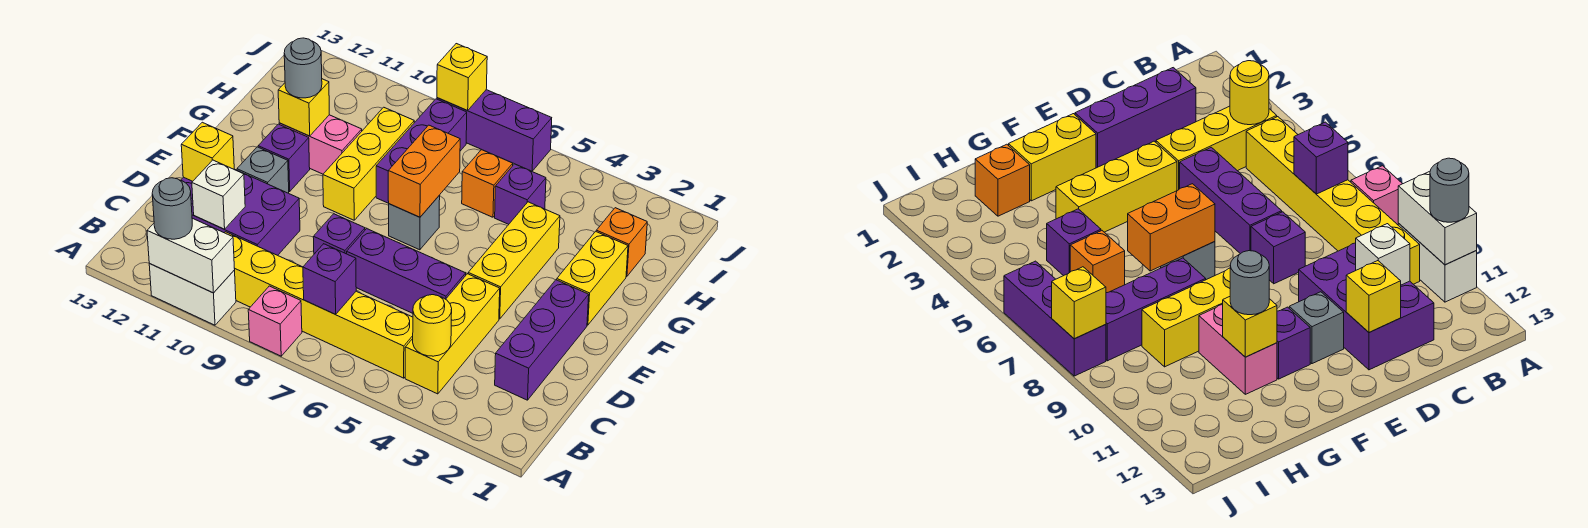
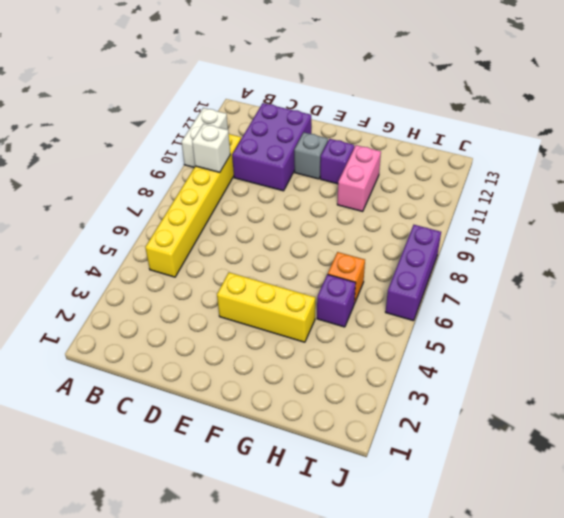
white brick B9 level 2 -> white brick C11 level 2
none -> pink brick A8 level 1
none -> yellow brick B4:D4 level 1
none -> purple brick C2:E2 level 1
none -> purple brick D5:D7 level 1

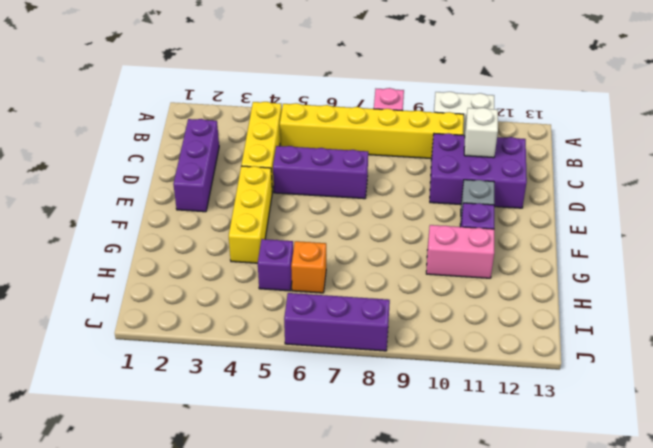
none -> purple brick D8 level 1
none -> yellow brick F2:G2 level 1
none -> grey brick F7 level 1
none -> yellow brick F9:H9 level 1

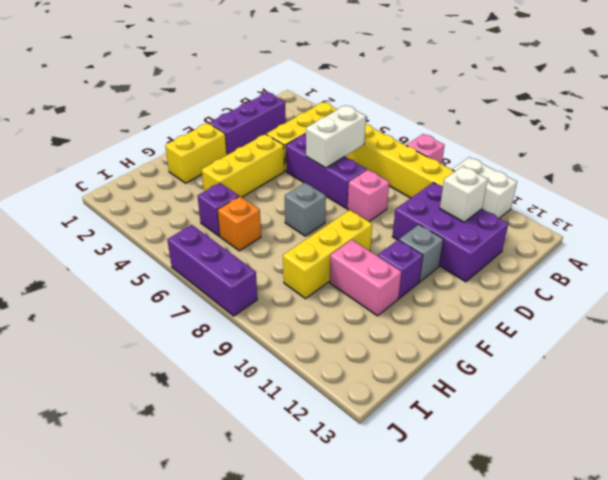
white brick C6:D6 level 2 -> white brick A10:A11 level 2
pink brick D8 level 1 -> purple brick D8 level 1
none -> purple brick G8:I8 level 1
none -> orange brick H2 level 1
none -> yellow round brick B4 level 2
none -> purple brick B7 level 2

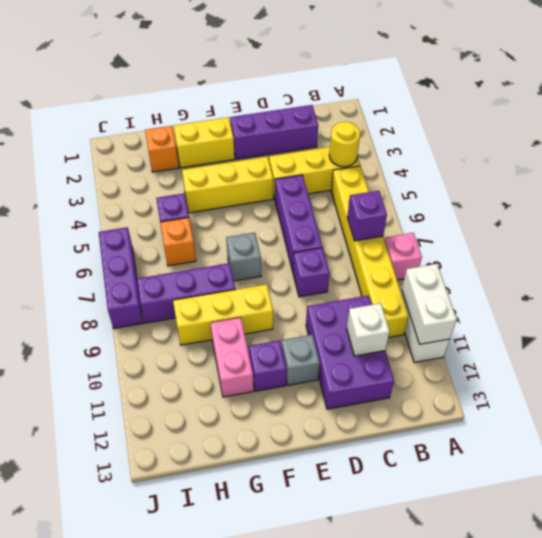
none -> yellow brick D12 level 2
none -> orange brick F7:G7 level 2
none -> yellow brick G11 level 2
none -> yellow brick J8 level 2

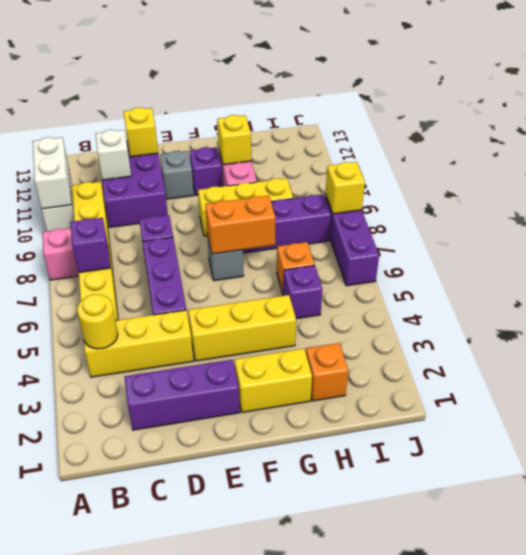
none -> grey round brick A11 level 3
none -> grey round brick G11 level 3

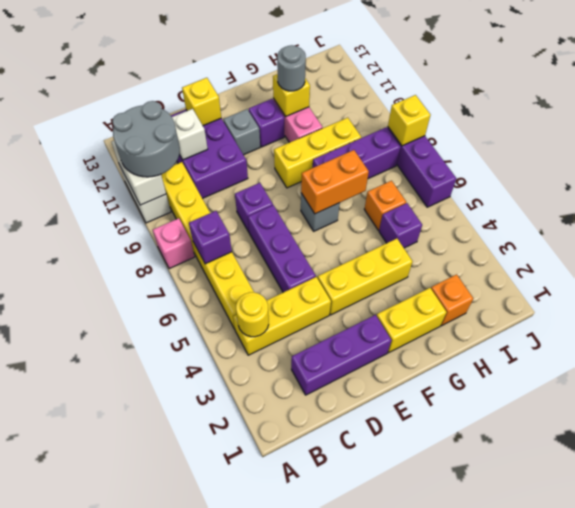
grey round brick A10:B11 level 3 -> grey round brick A11 level 3

